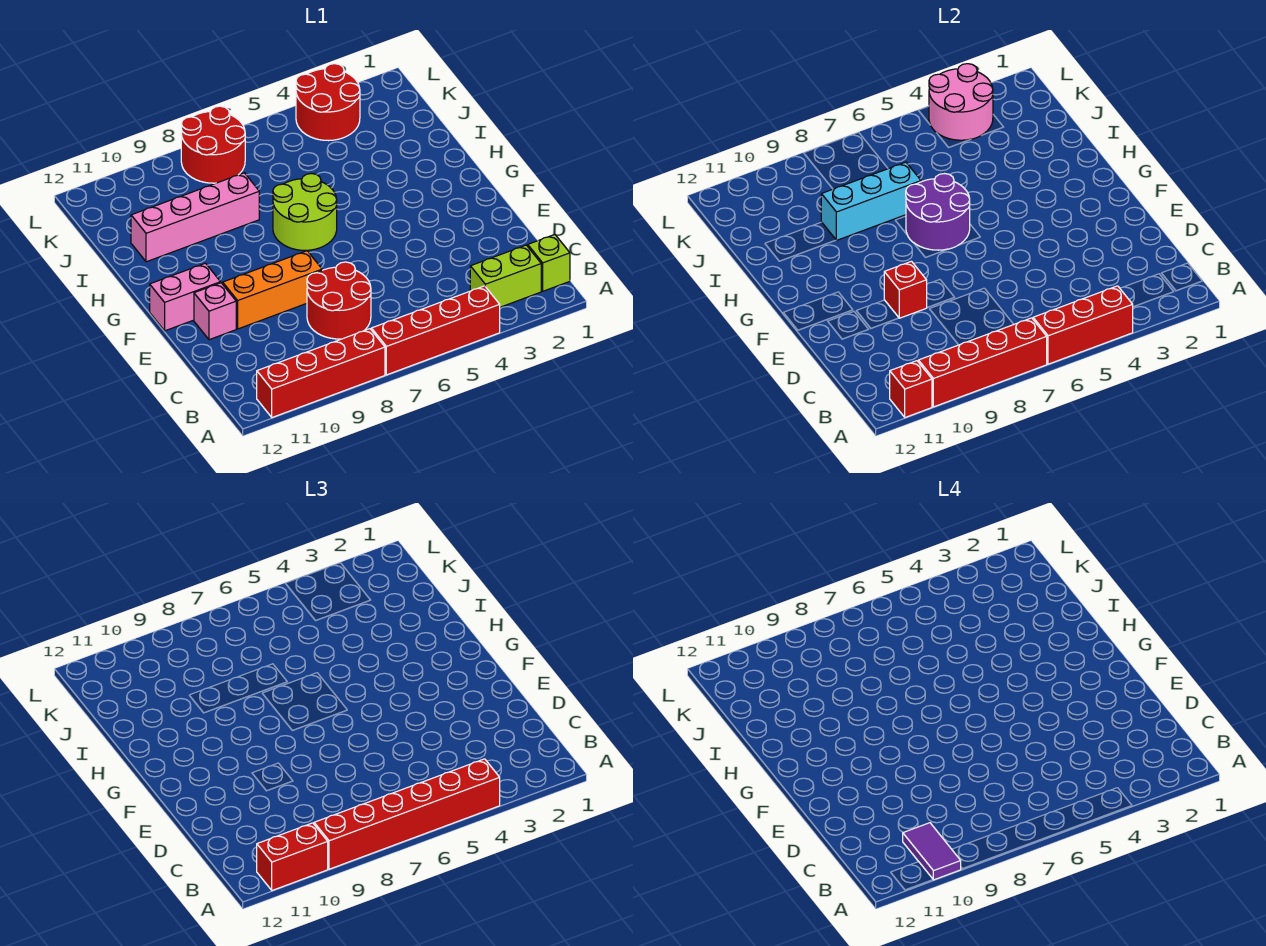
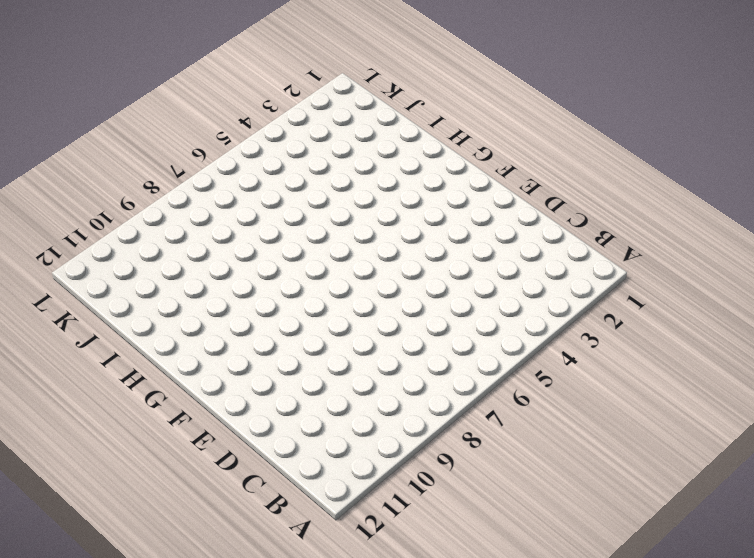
none -> red brick A4:A7 level 1
none -> red brick A8:A11 level 1
none -> lime brick B1 level 1

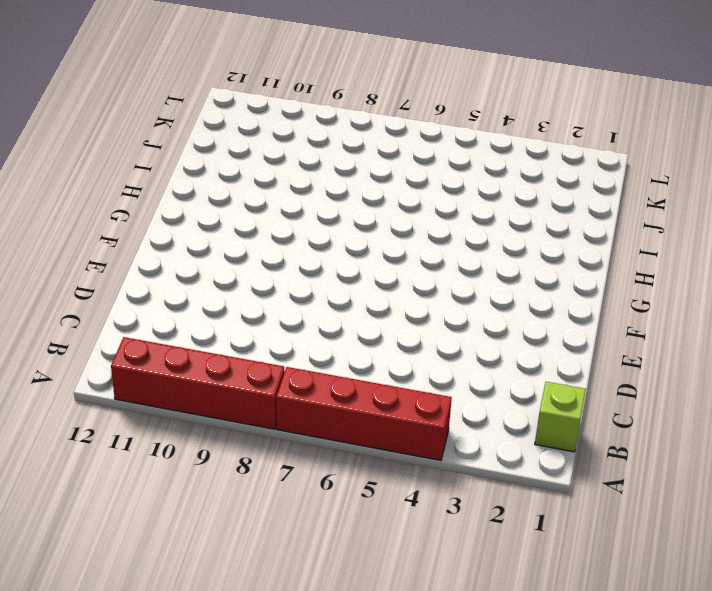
none -> lime brick B2:B3 level 1
none -> red round brick C7:D8 level 1
none -> orange brick E8:E10 level 1

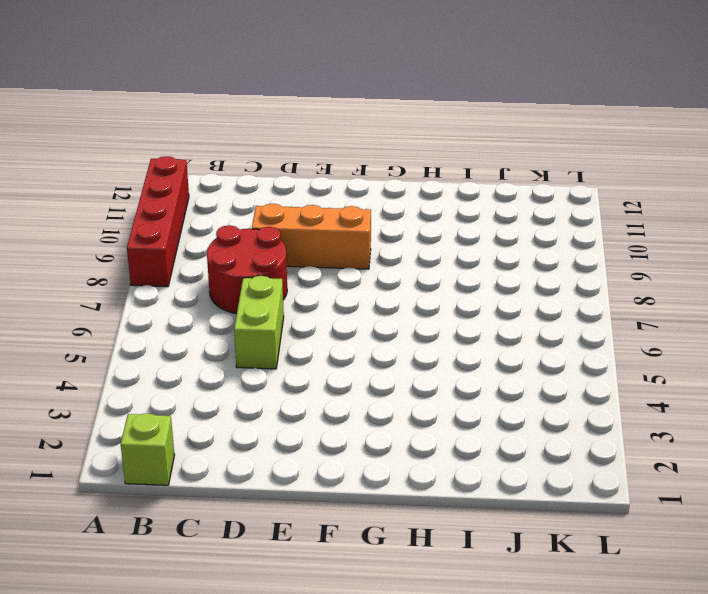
lime brick D5:D6 level 1 -> lime brick B2:B3 level 1
orange brick D9:F9 level 1 -> orange brick E8:E10 level 1
none -> red brick A4:A7 level 1
none -> pink brick E11 level 1
none -> pink brick F11:F12 level 1

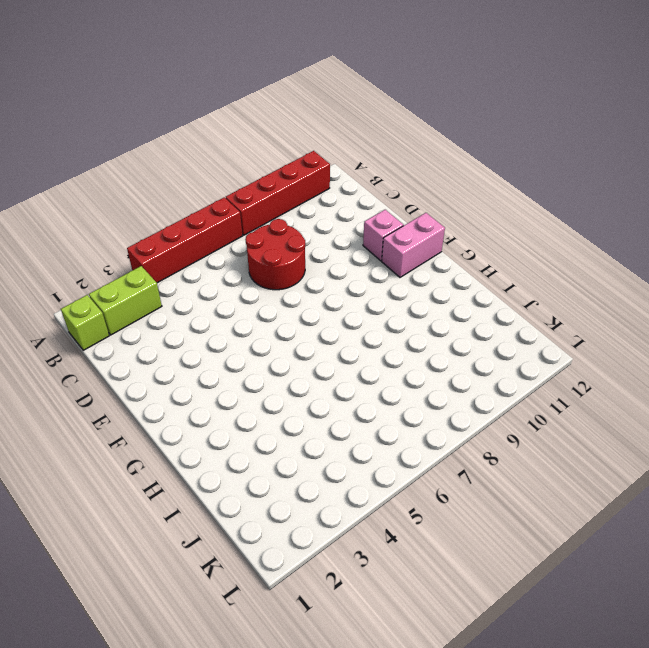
none -> orange brick E8:E10 level 1
none -> lime round brick G6:H7 level 1
none -> pink brick I8:I11 level 1

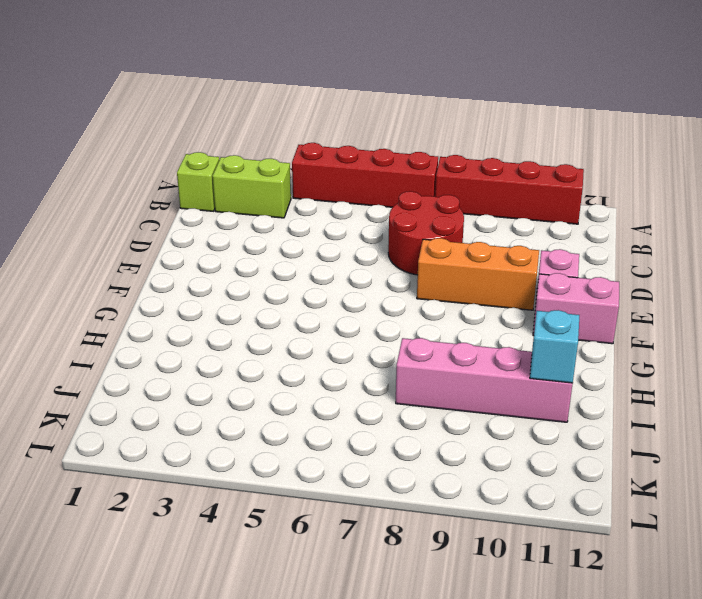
cyan brick I11 level 2 -> none
none -> lime round brick G6:H7 level 1
none -> red round brick K3:L4 level 1
none -> red round brick K7:L8 level 1

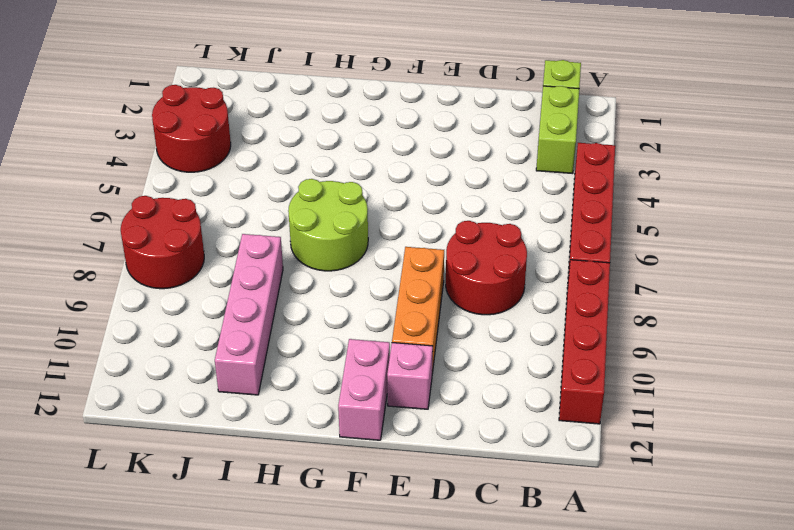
none -> red brick A4:A6 level 2
none -> red brick A7:A10 level 2
none -> red brick A11 level 2

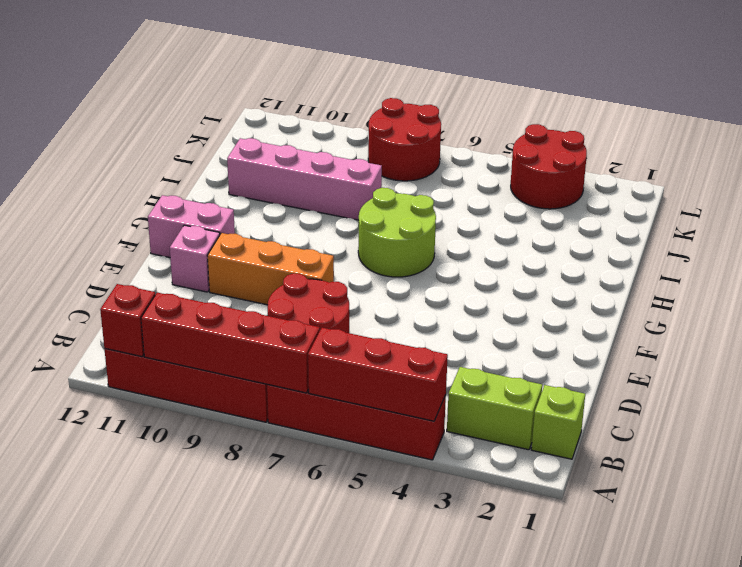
none -> red brick E9 level 2
none -> purple round brick G6:H7 level 2
none -> cyan brick I7:I9 level 2

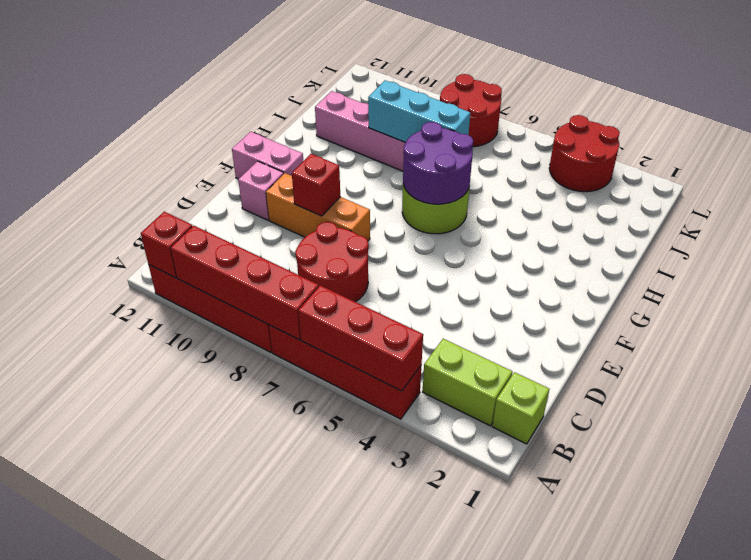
none -> pink round brick K3:L4 level 2
none -> red brick A4:A9 level 3
none -> red brick A10:A11 level 3

